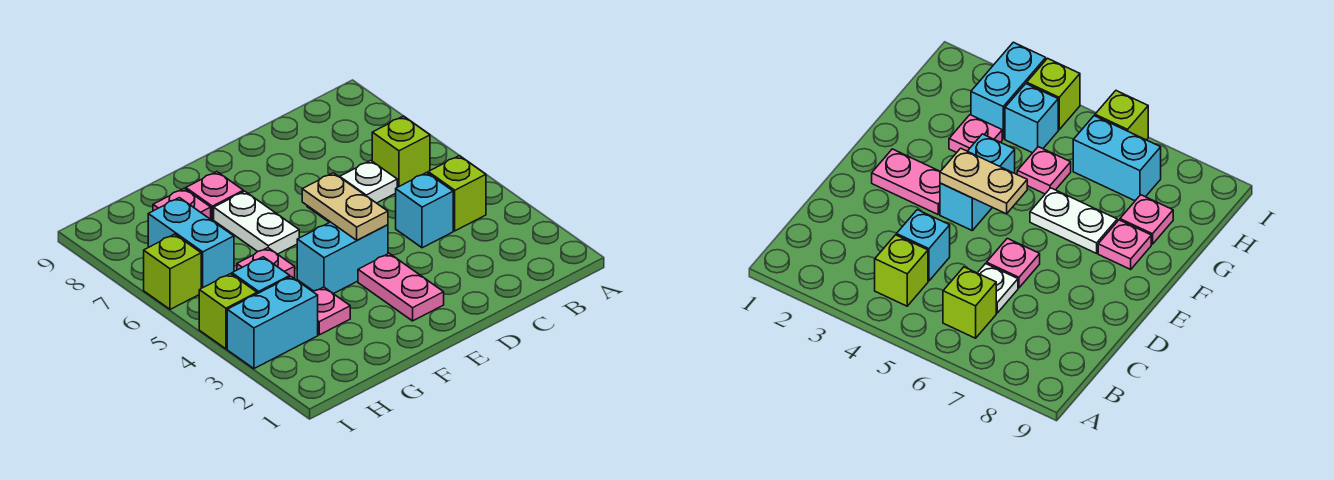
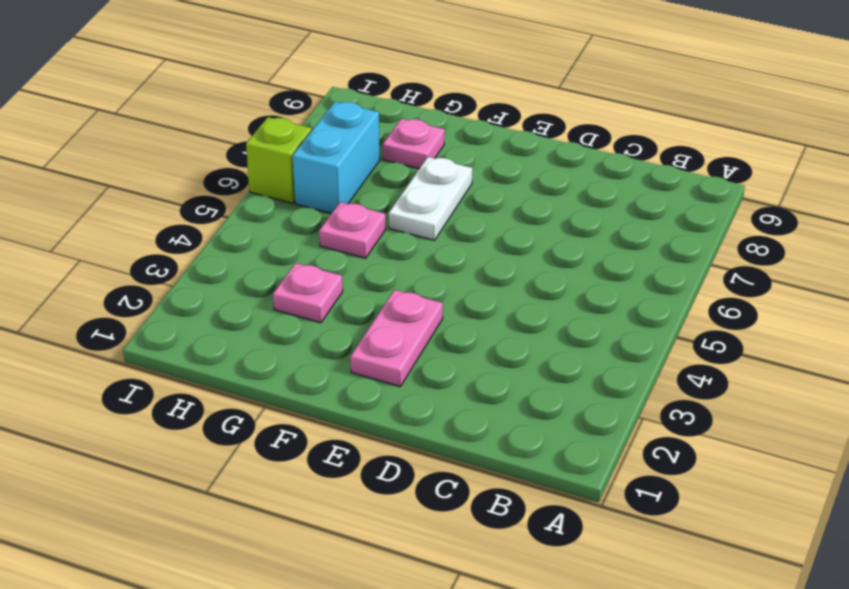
none -> lime brick B4 level 1
none -> lime brick B6 level 1
none -> cyan brick C4 level 1

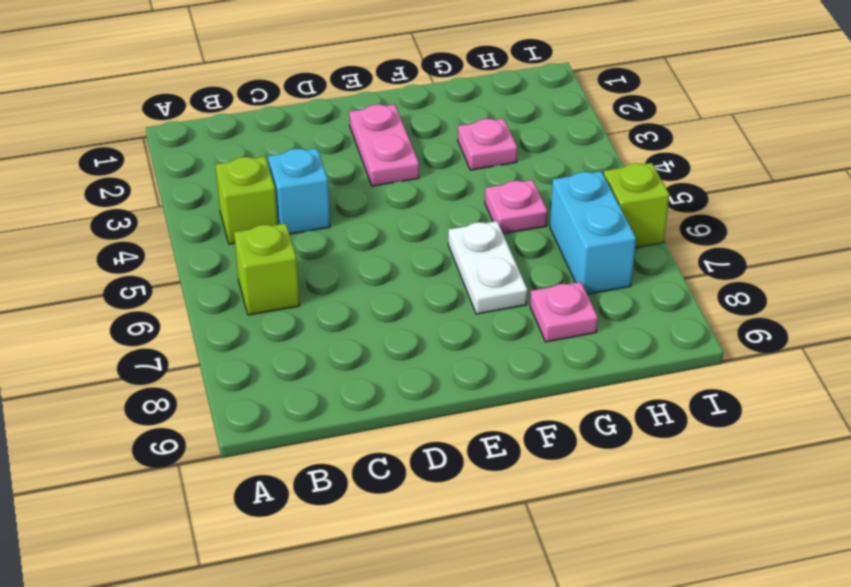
none -> white plate C6 level 1
none -> pink plate D6 level 1
none -> cyan brick E4:F4 level 1

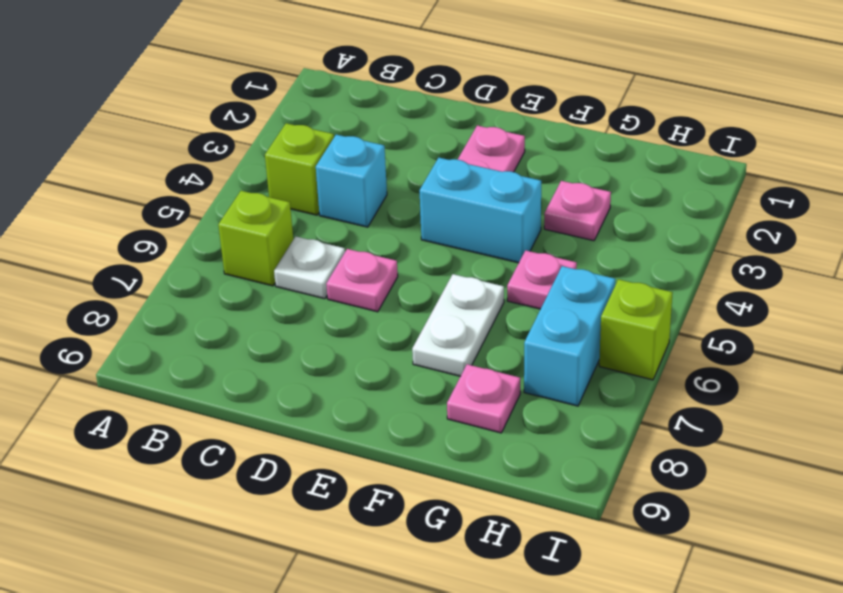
none -> pink plate F8 level 1
none -> cyan brick H3:I3 level 1
none -> cyan brick H4 level 1

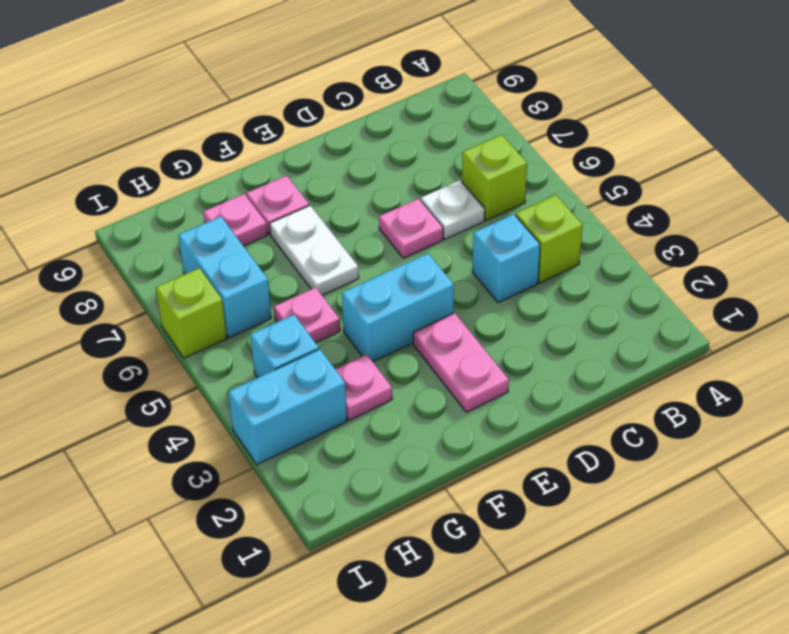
none -> lime brick I4 level 1
none -> tan plate E4:E5 level 2

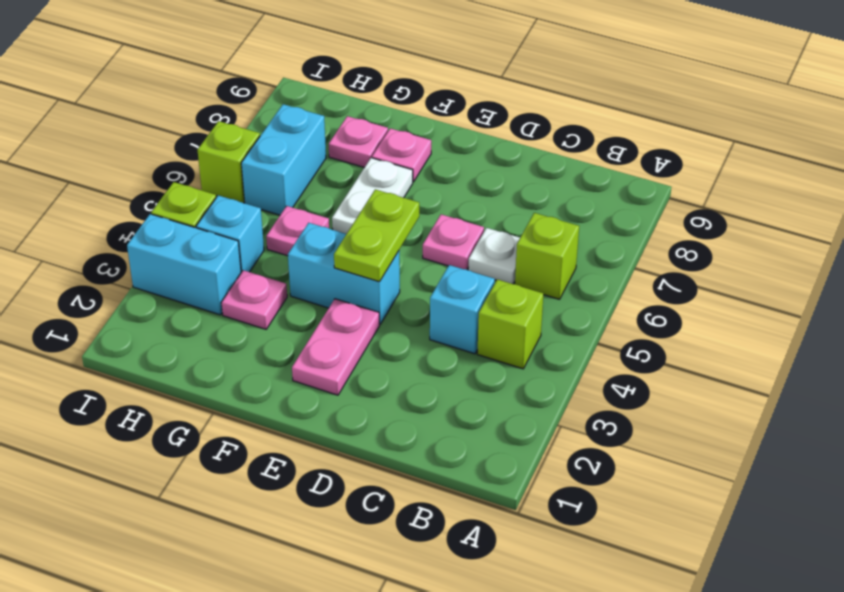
lime plate E4:E5 level 2 -> tan plate E4:E5 level 2

